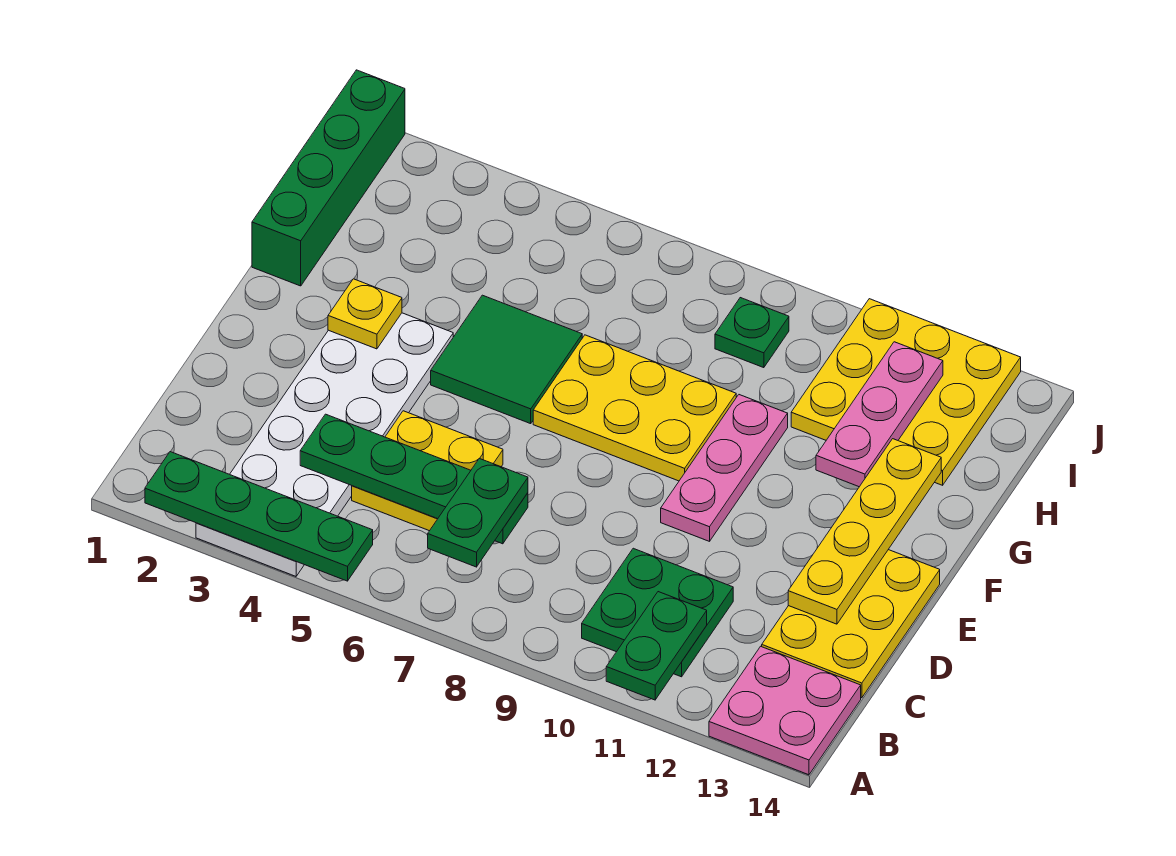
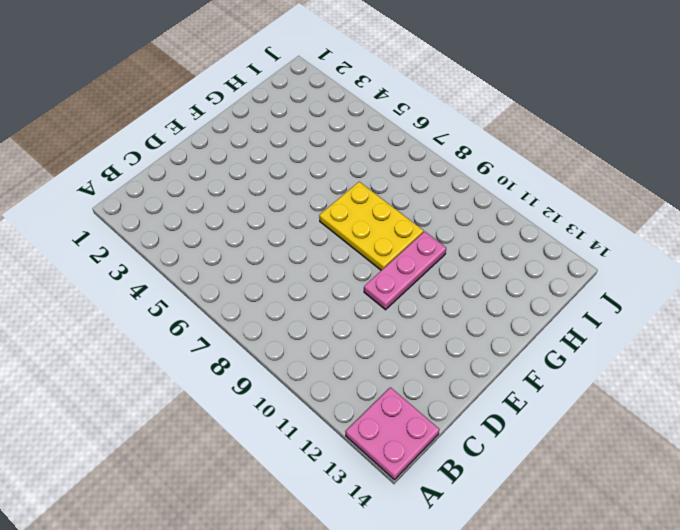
none -> white plate A3:F4 level 1
none -> green plate B10:C11 level 1
none -> yellow plate C5:D6 level 1

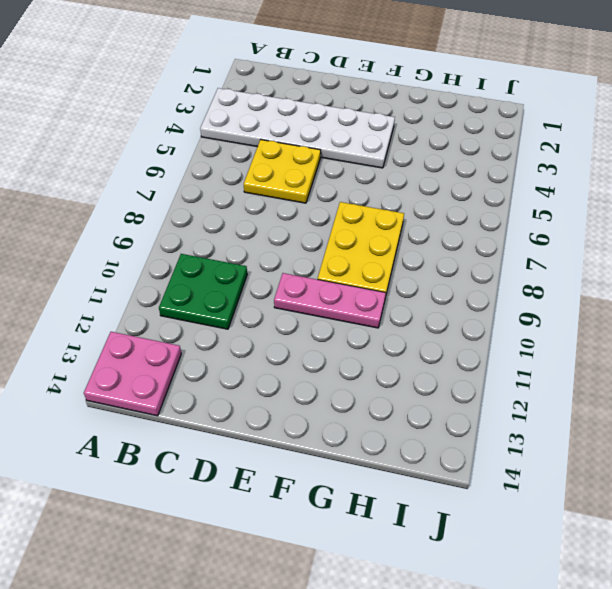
none -> yellow plate C13:E14 level 1
none -> green tile F5:G6 level 1
none -> green brick G1:J1 level 1

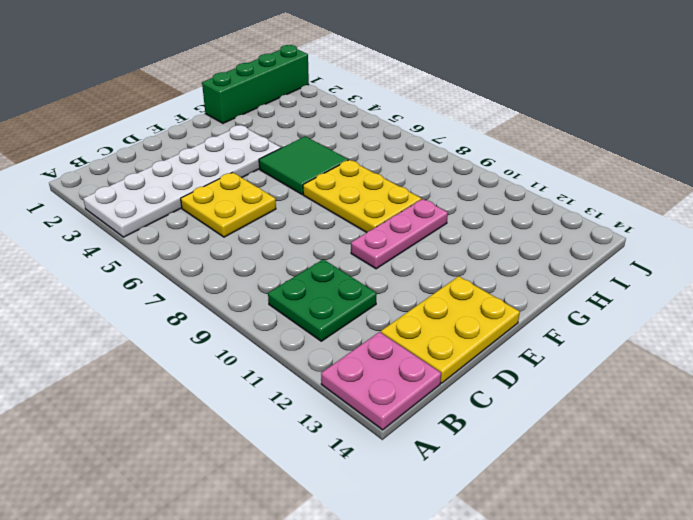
none -> yellow plate H11:J13 level 1
none -> green plate I9 level 1
none -> green plate A2:A5 level 2

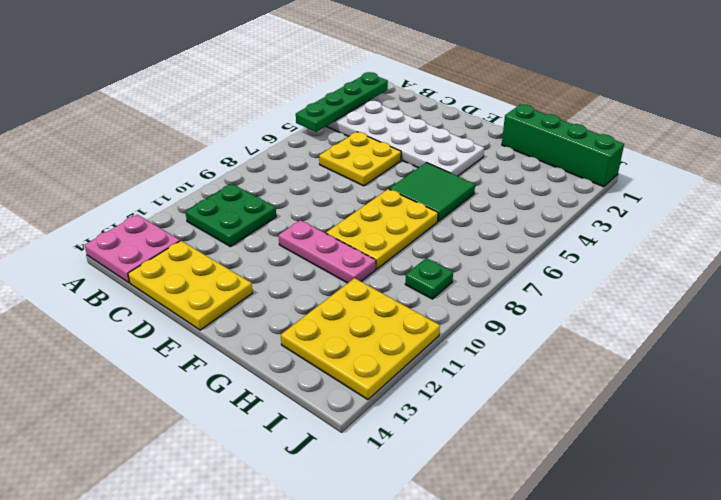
none -> green plate A11:B11 level 2
none -> green plate C4:C7 level 2
none -> yellow plate D13:G13 level 2

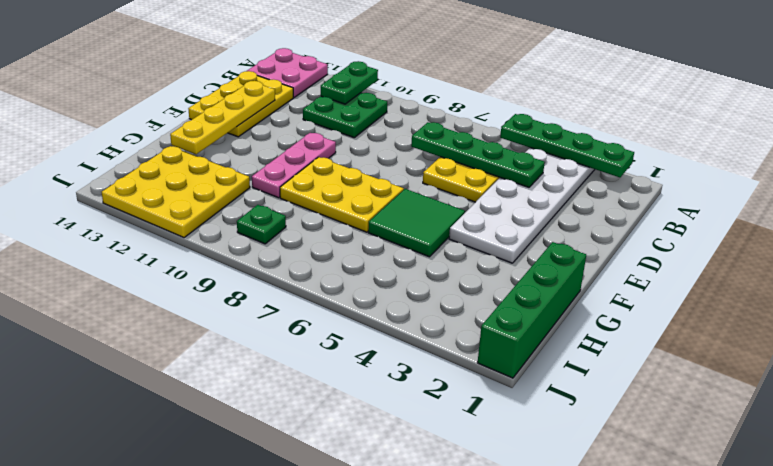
none -> yellow plate F3 level 2
none -> pink plate G12:I12 level 2
none -> green plate B7:C7 level 3

